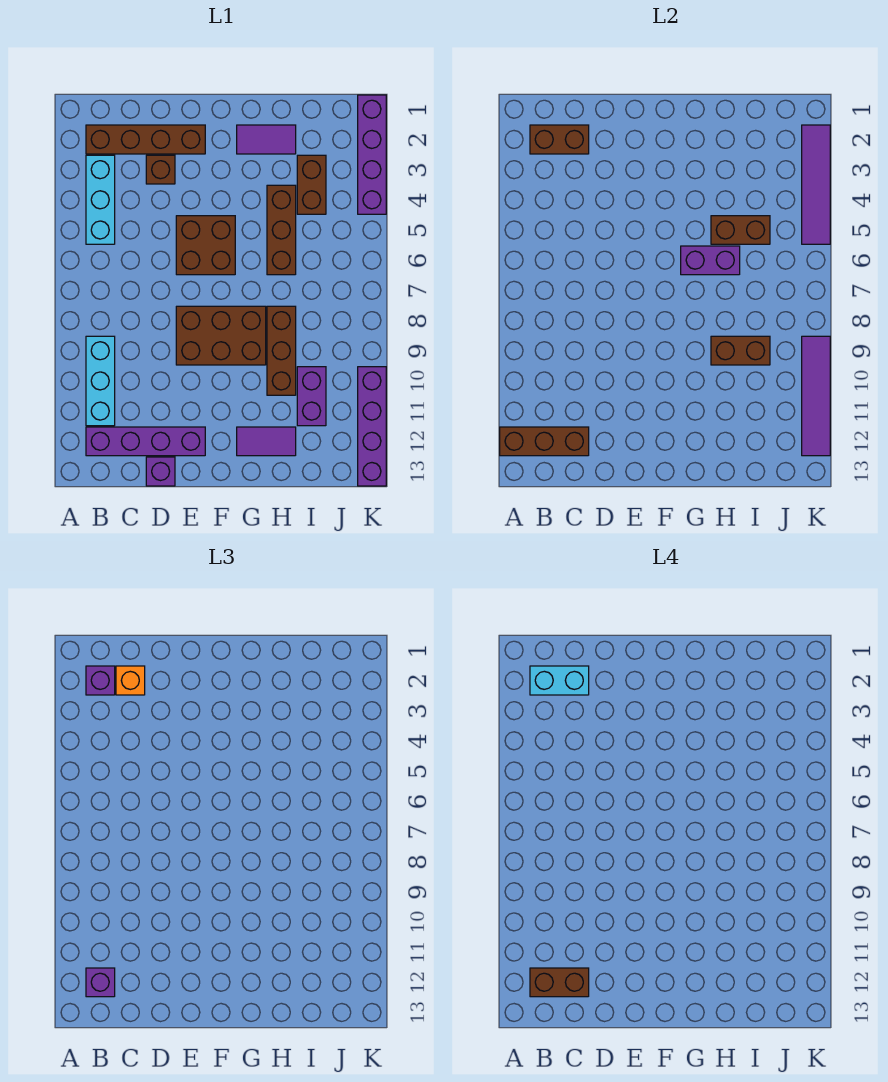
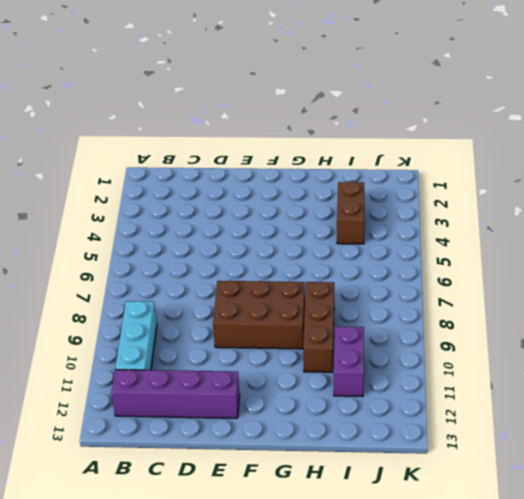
none -> brown brick B2:E2 level 1
none -> cyan brick B3:B5 level 1
none -> brown brick D3 level 1

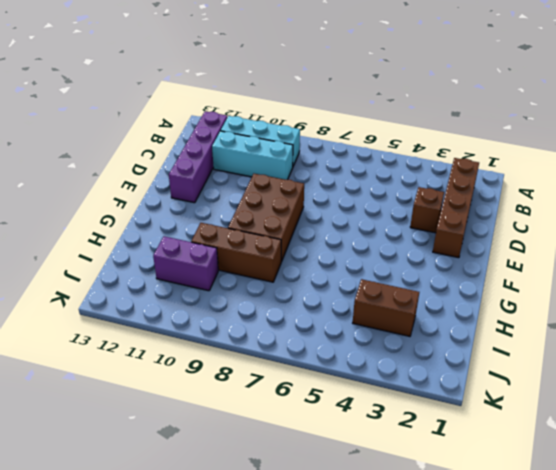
cyan brick C9:C11 level 1 -> cyan brick B3:B5 level 1
none -> purple brick D13 level 1
none -> brown brick E5:F6 level 1
none -> purple tile G2:H2 level 1

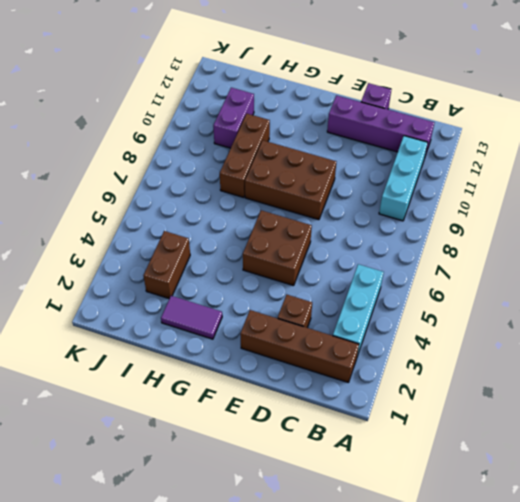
none -> purple tile G12:H12 level 1
none -> brown brick H4:H6 level 1
none -> purple brick K1:K4 level 1

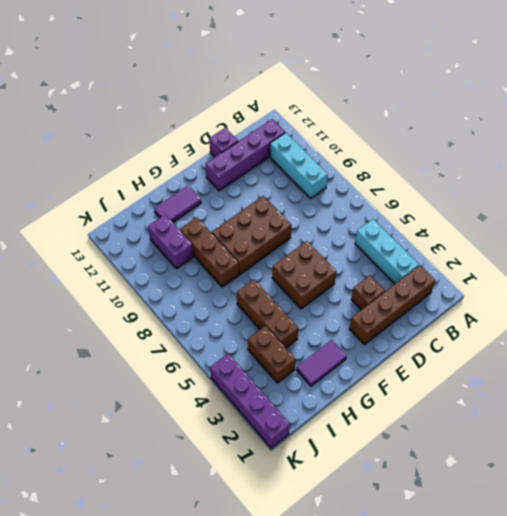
none -> purple brick K10:K13 level 1
none -> brown brick A12:C12 level 2
none -> brown brick B2:C2 level 2

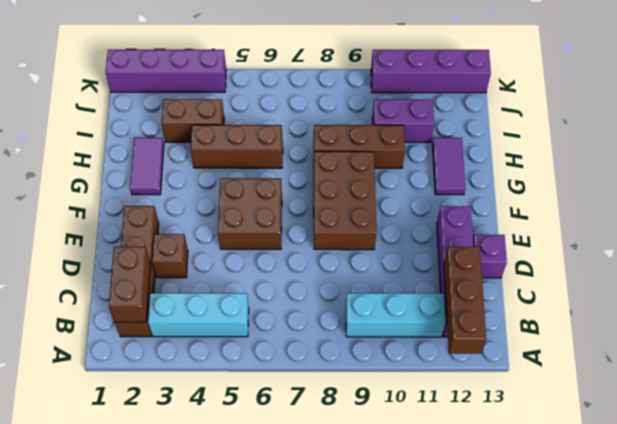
none -> purple brick G6:H6 level 2
none -> brown brick H5:I5 level 2
none -> brown brick H9:I9 level 2

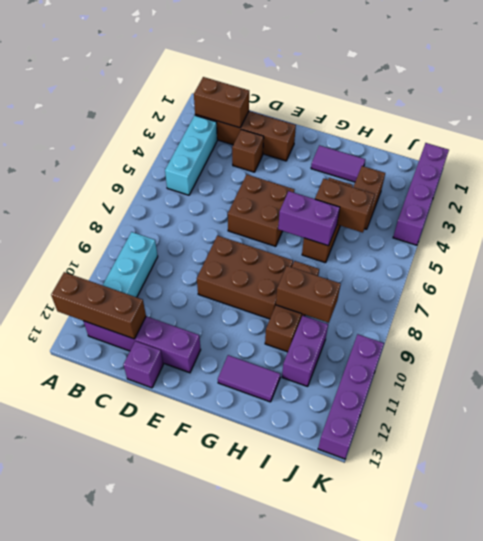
none -> purple tile K2:K5 level 2
none -> purple tile K9:K12 level 2
none -> purple brick B2 level 3

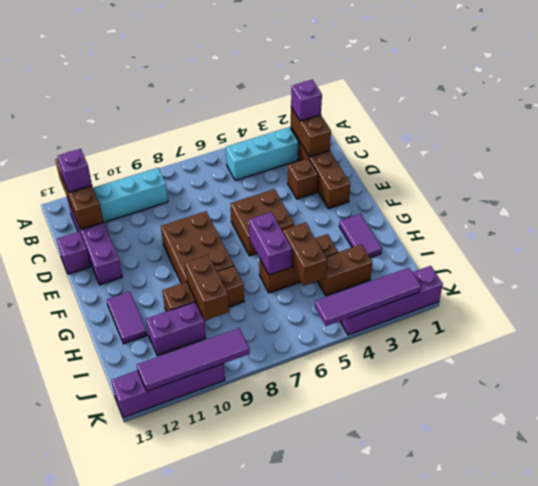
none -> orange brick C2 level 3
none -> cyan brick B2:C2 level 4
none -> brown brick B12:C12 level 4

